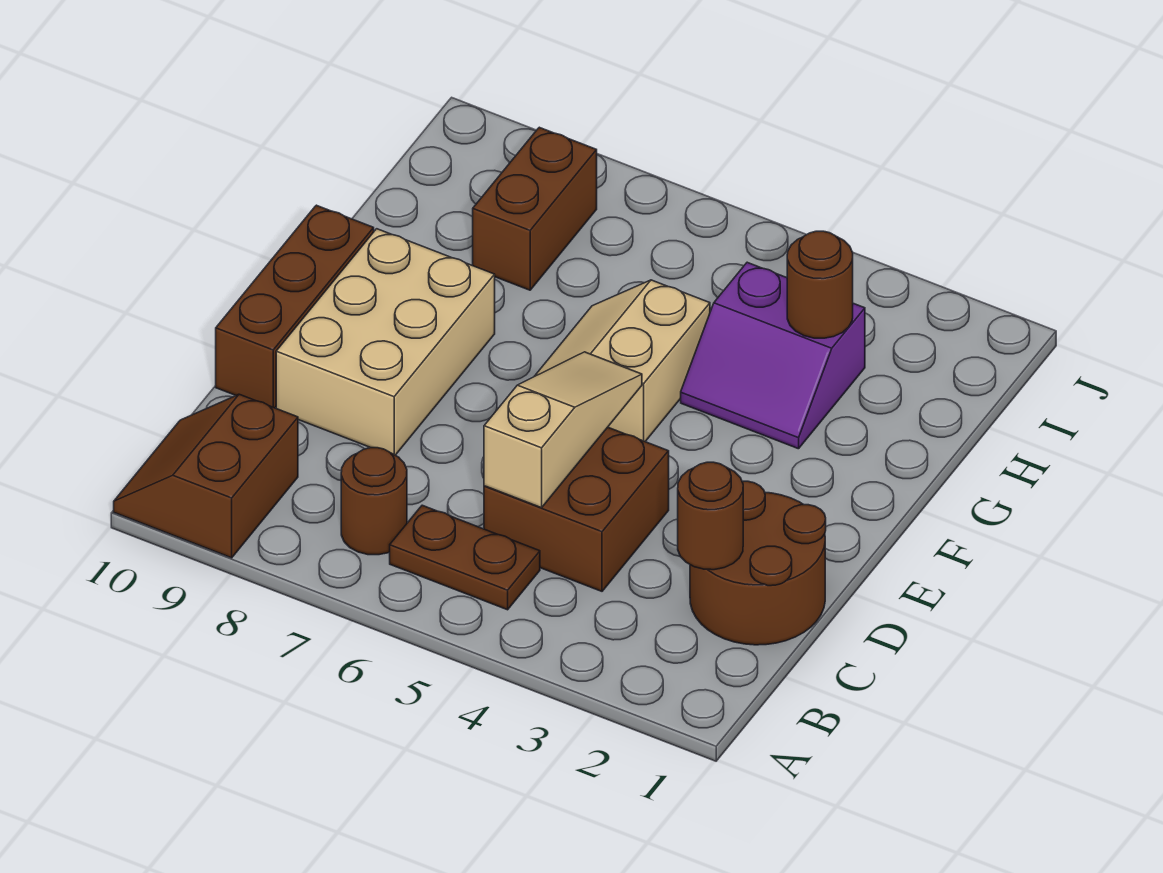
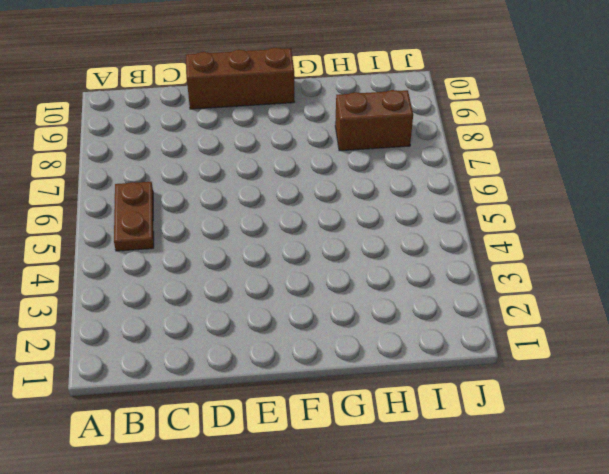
none -> brown slope A9:B10 level 1 top 9
none -> brown round brick B7 level 1
none -> brown round brick C1:D2 level 1

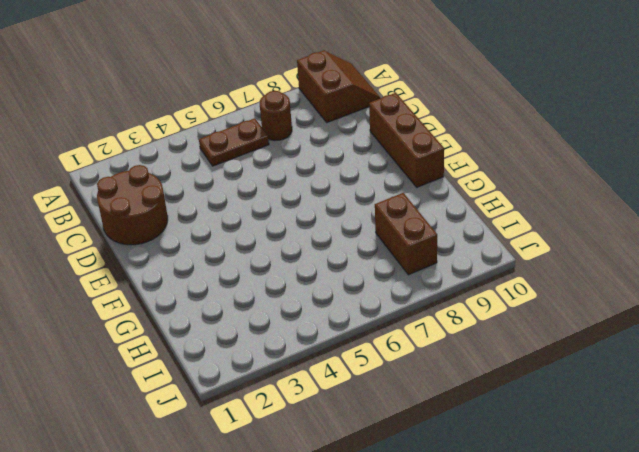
none -> brown brick C4:D5 level 1
none -> tan brick D8:F9 level 1
none -> tan slope F5:G6 level 1 top 5

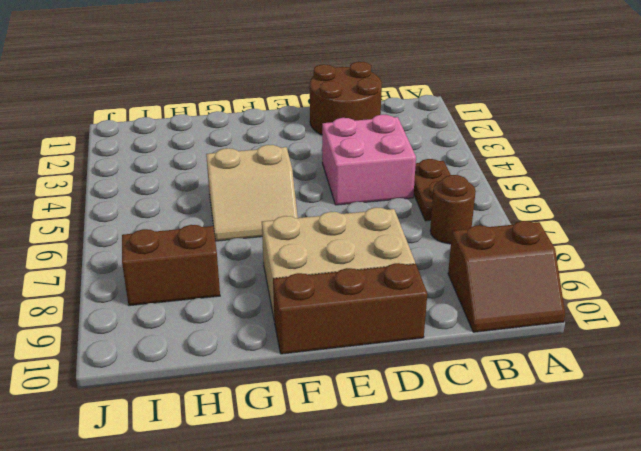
pink brick C4:D5 level 1 -> brown brick C4:D5 level 1
none -> purple slope G3:H4 level 1 top H
none -> brown round brick C2 level 2
none -> tan slope C5:E5 level 2 top C

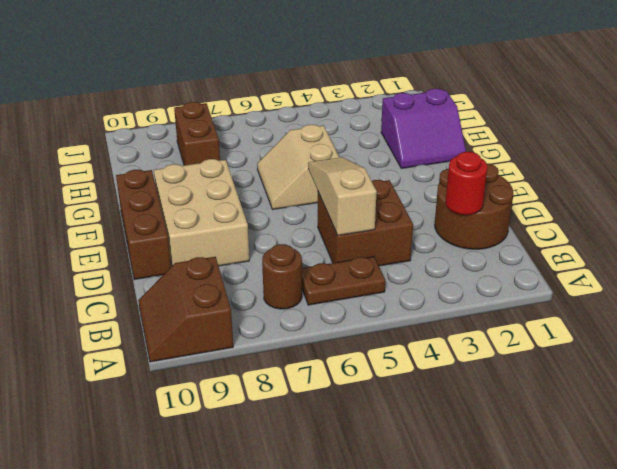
red round brick C2 level 2 -> brown round brick C2 level 2
purple slope G1:H2 level 1 top H -> purple slope G3:H4 level 1 top H
none -> brown round brick H3 level 2

